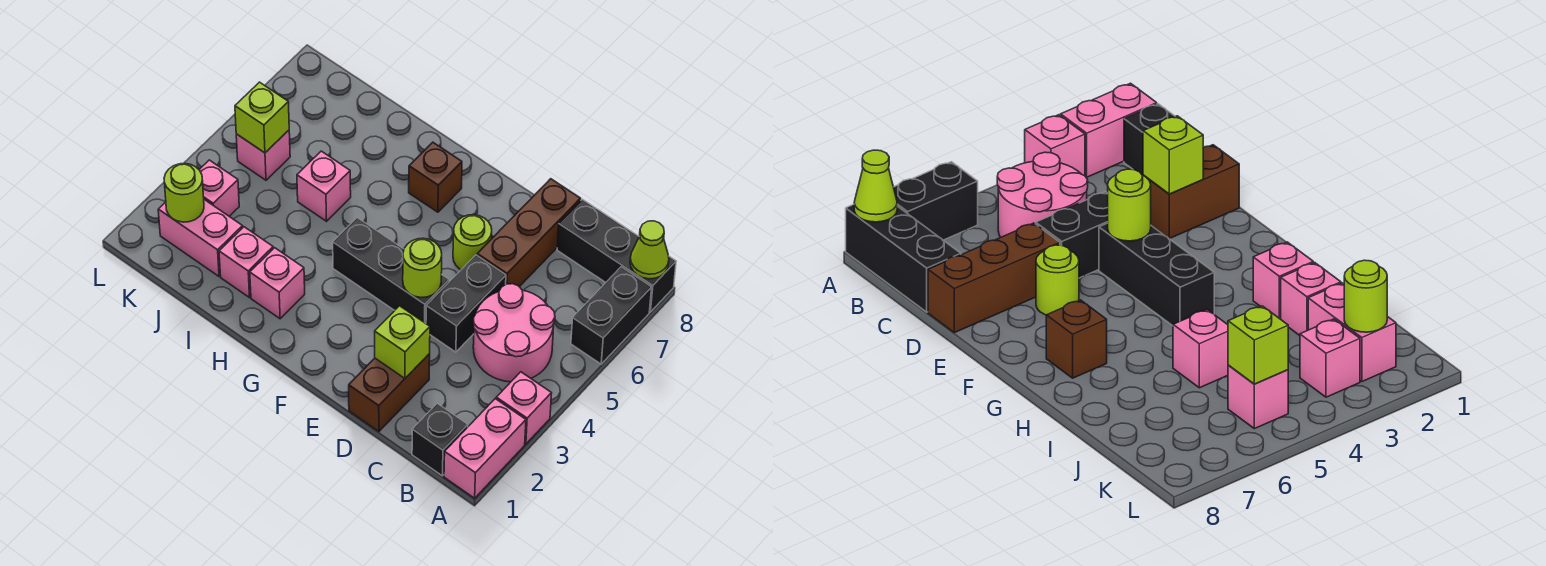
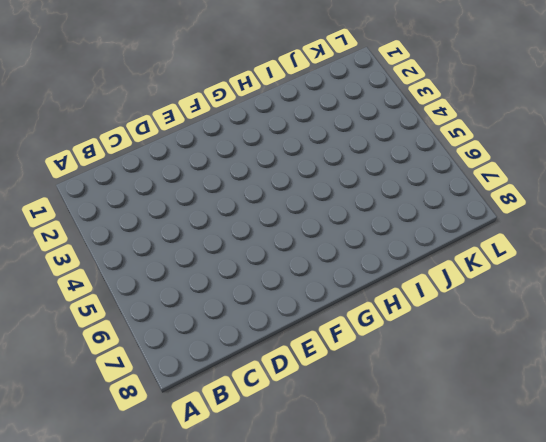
none -> pink brick A1:A2 level 1
none -> pink brick A3 level 1
none -> black brick A6:A7 level 1

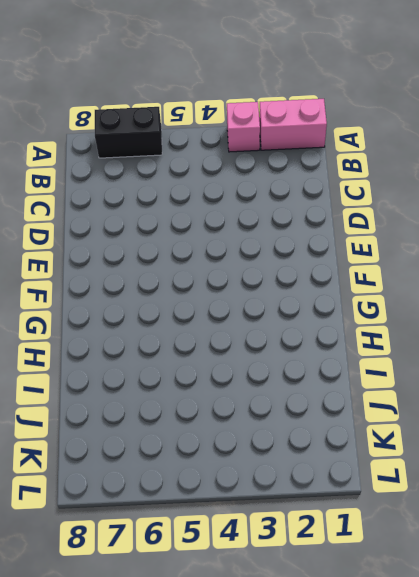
none -> black brick A8:C8 level 1
none -> black brick B1 level 1
none -> pink round brick B4:C5 level 1

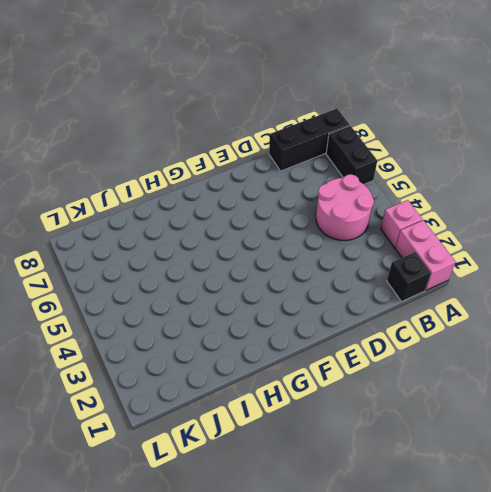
none -> brown brick D1:D2 level 1
none -> black brick D4:D5 level 1
none -> brown brick D6:D8 level 1

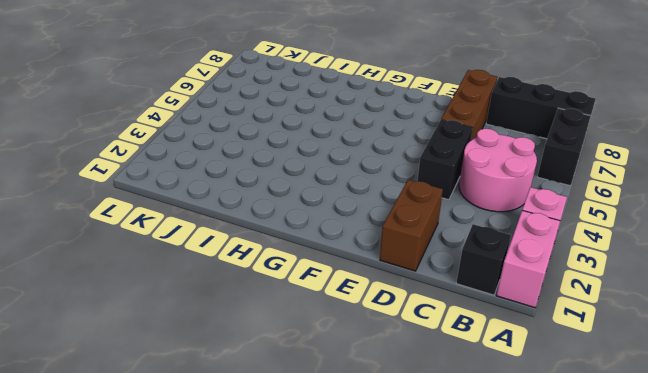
none -> black brick E4:G4 level 1
none -> lime round brick E6 level 1
none -> brown brick G7 level 1

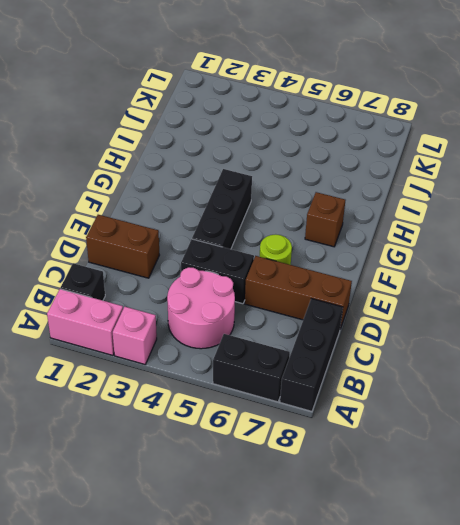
none -> pink brick H2 level 1
none -> pink brick I2 level 1
none -> pink brick I5 level 1

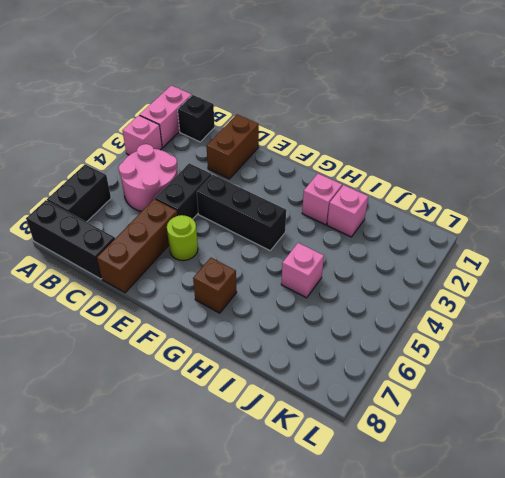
none -> pink brick J2:K2 level 1
none -> pink brick K3 level 1
none -> pink brick K5 level 1

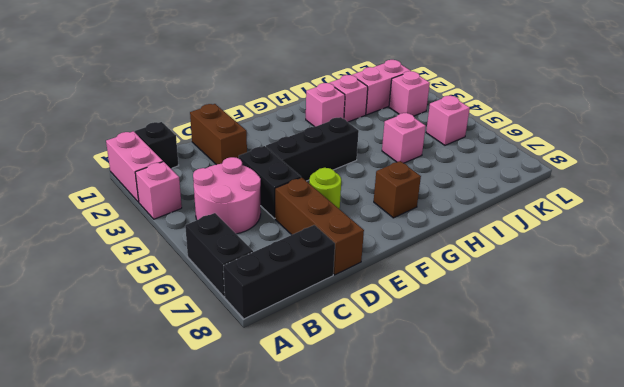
none -> lime cone A8 level 2
none -> lime brick D2 level 2
none -> lime round brick E4 level 2

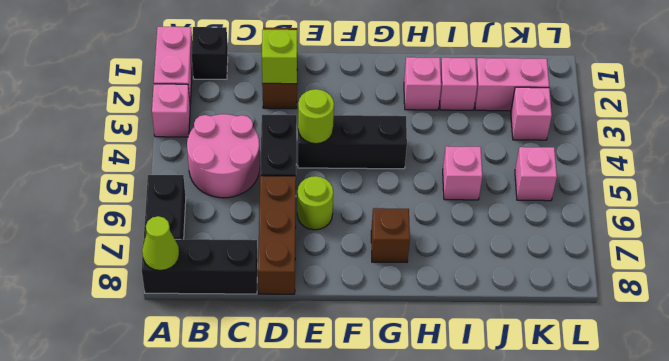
none -> lime round brick K2 level 2
none -> lime brick K5 level 2

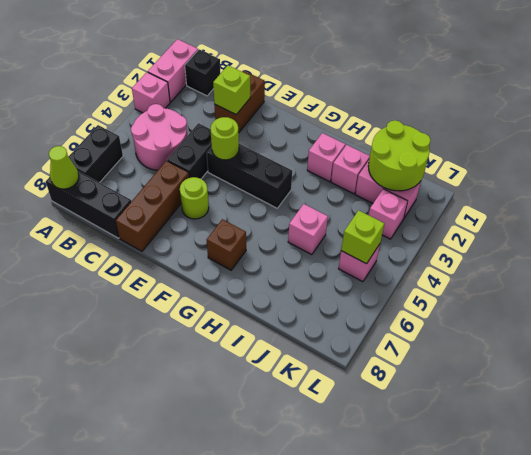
lime round brick J1:K2 level 2 -> lime round brick K2 level 2

